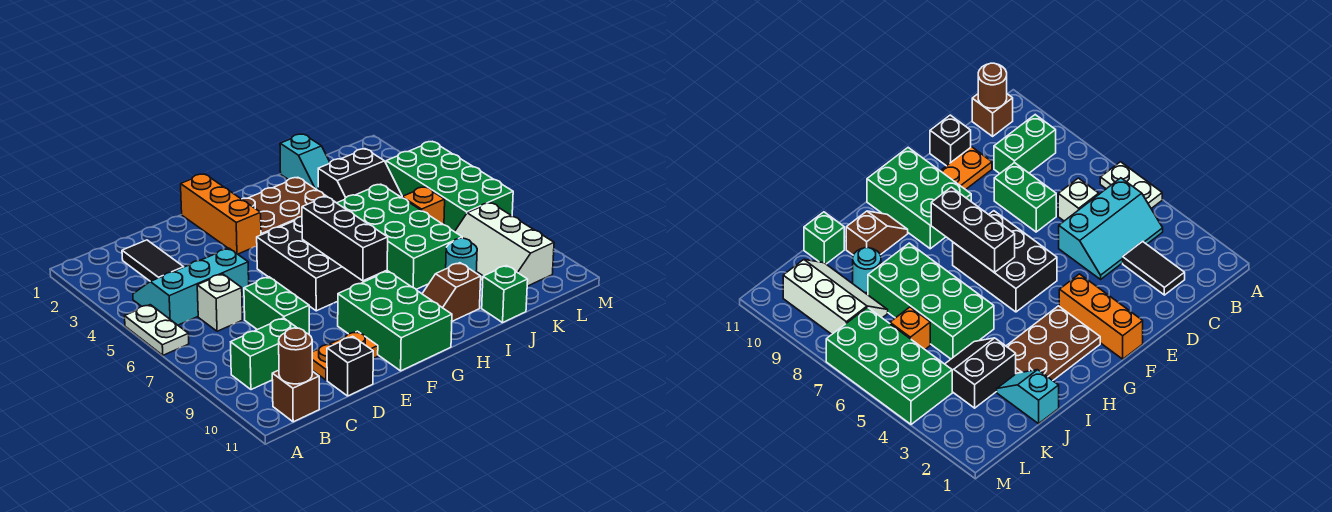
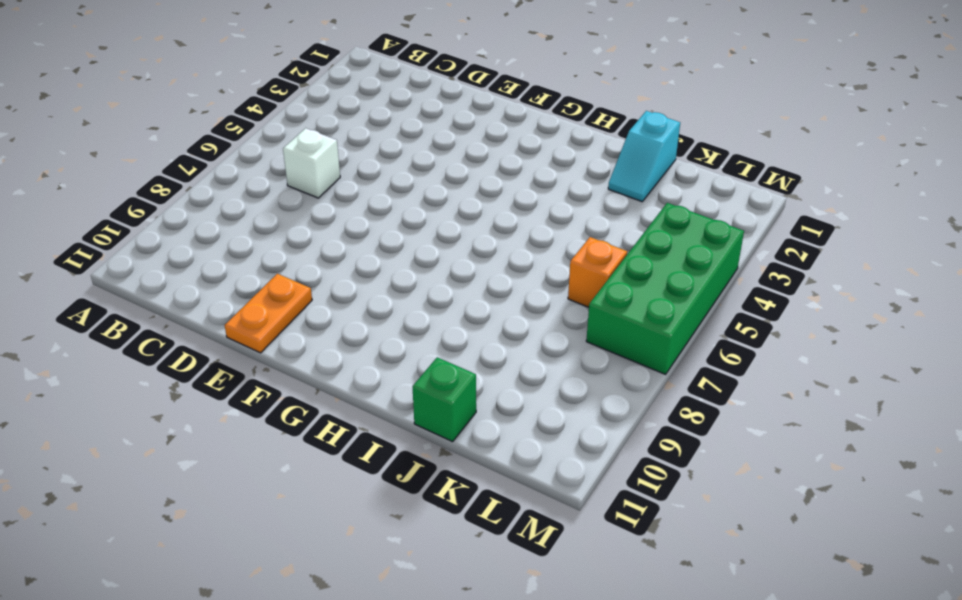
orange plate E10:E11 level 1 -> orange plate D10:E10 level 1
none -> white plate A5:A6 level 1
none -> cyan slope B4:D5 level 1 top 5
none -> green brick B9:C9 level 1

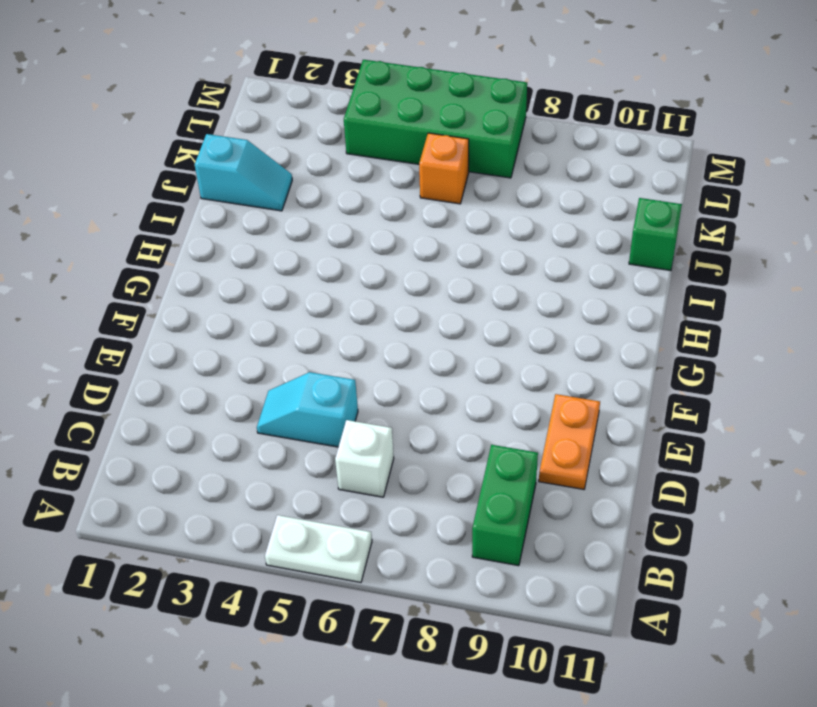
cyan slope D4:D5 level 1 top 5 -> cyan slope B4:D5 level 1 top 5
none -> brown brick B11 level 1
none -> black tile C2:C3 level 1
none -> green brick D7:D8 level 1

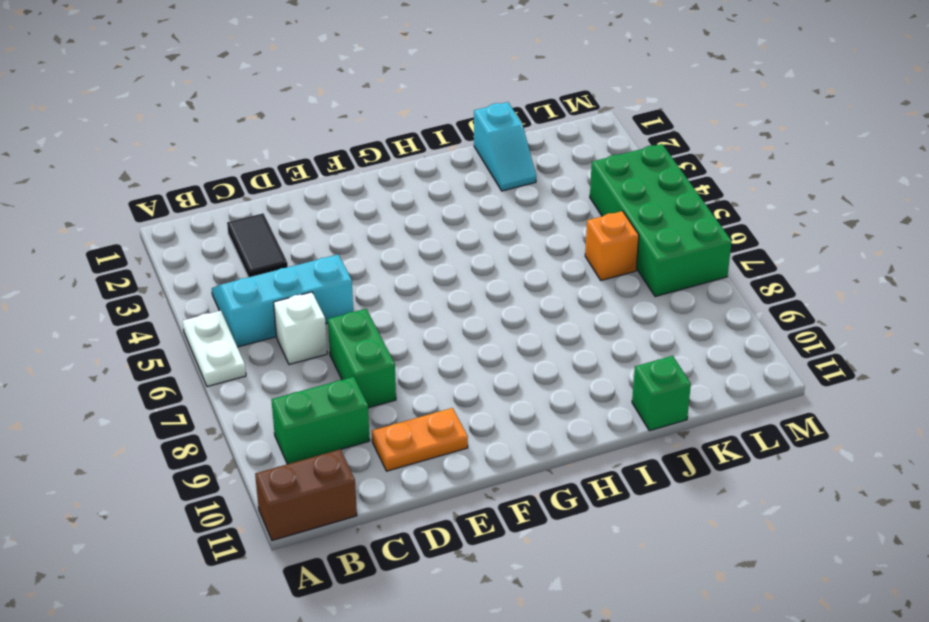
brown brick A11:B11 level 1 -> brown brick B11 level 1
none -> black brick D11 level 1
none -> orange brick F1:F3 level 1
none -> black brick F5:G7 level 1

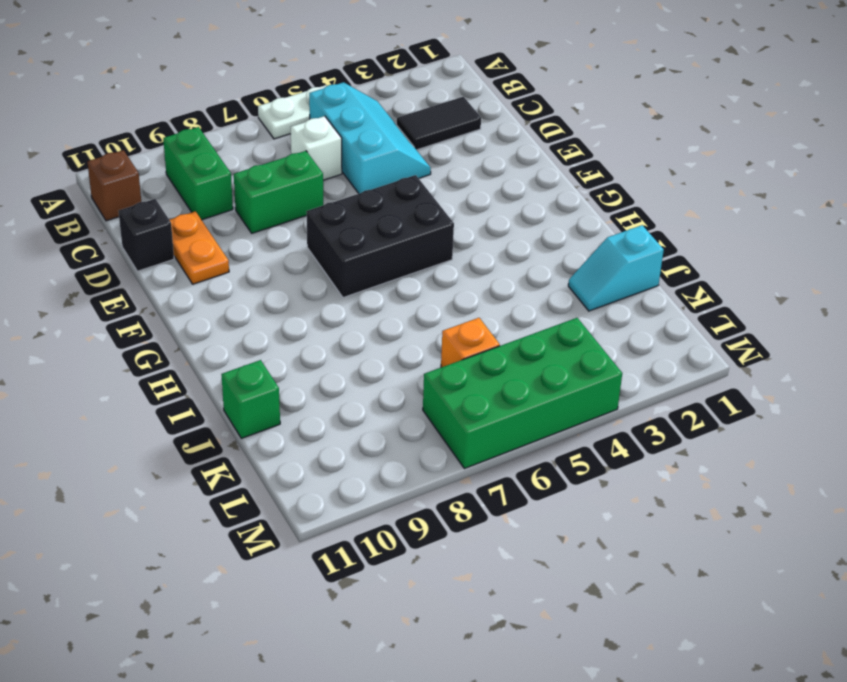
none -> orange brick F1:F3 level 1
none -> green brick F9:G11 level 1
none -> brown plate G2:I3 level 1

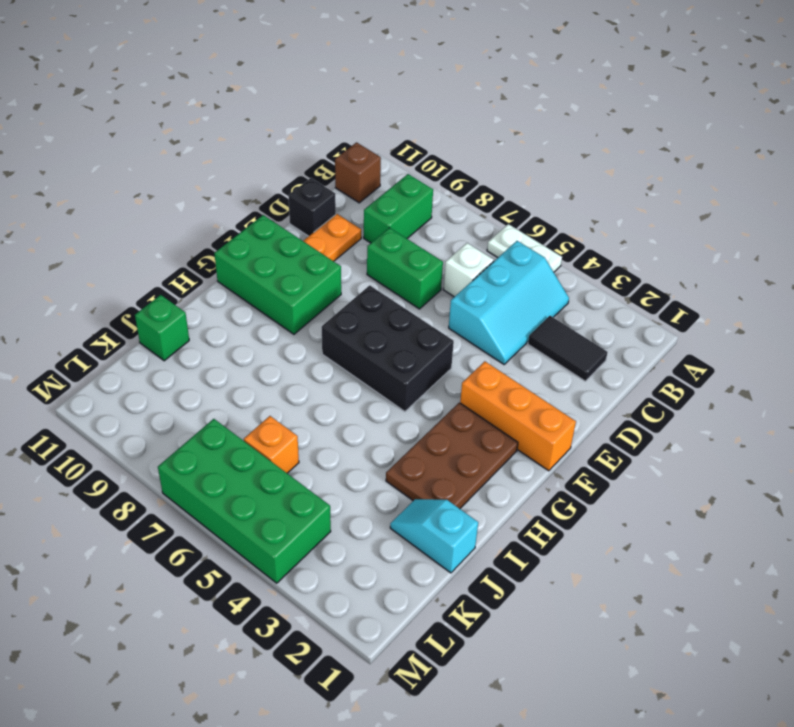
none -> brown slope H10:I10 level 1 top I
none -> green brick I5:J8 level 1
none -> black slope J3:K4 level 1 top 3

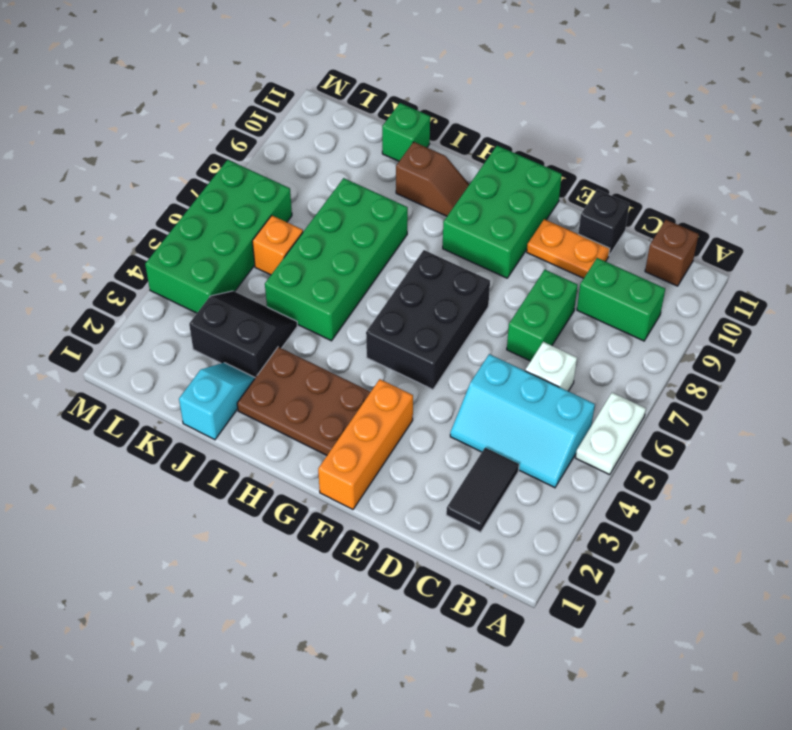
none -> cyan round brick J9 level 1
none -> white slope K8:L10 level 1 top L
none -> brown round brick B11 level 2

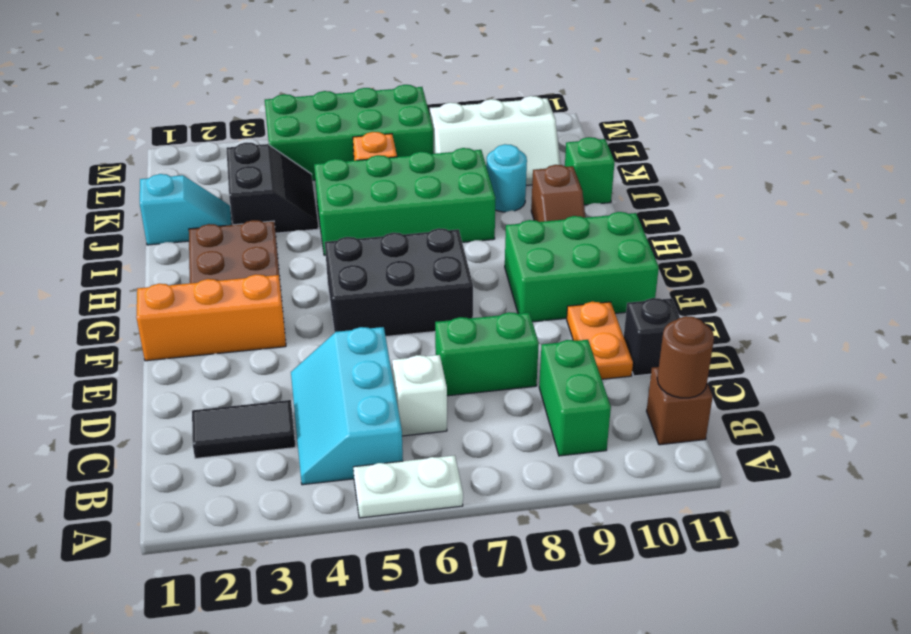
none -> black brick G6:G8 level 2

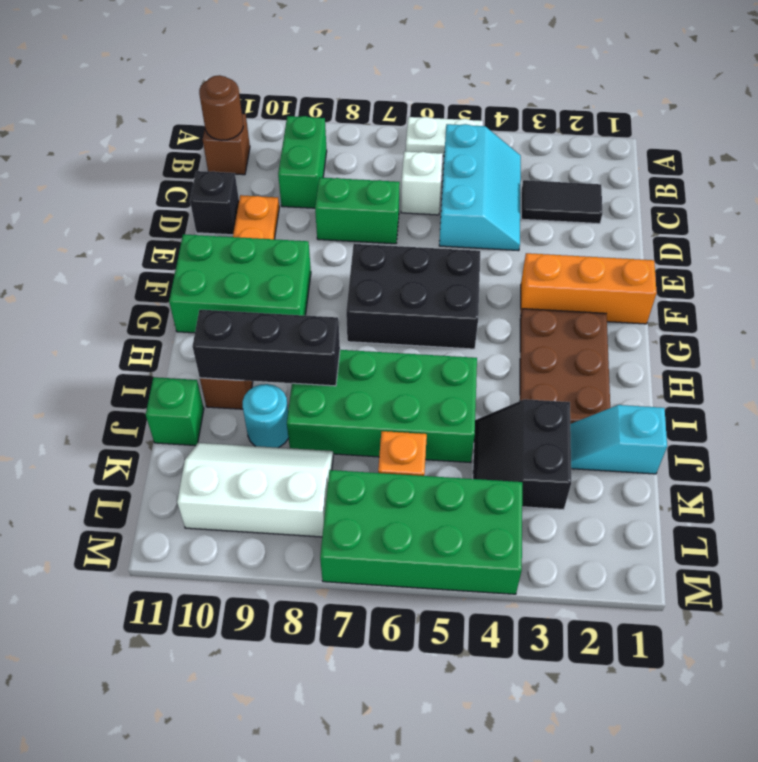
black brick I8:I10 level 2 -> black brick G6:G8 level 2

